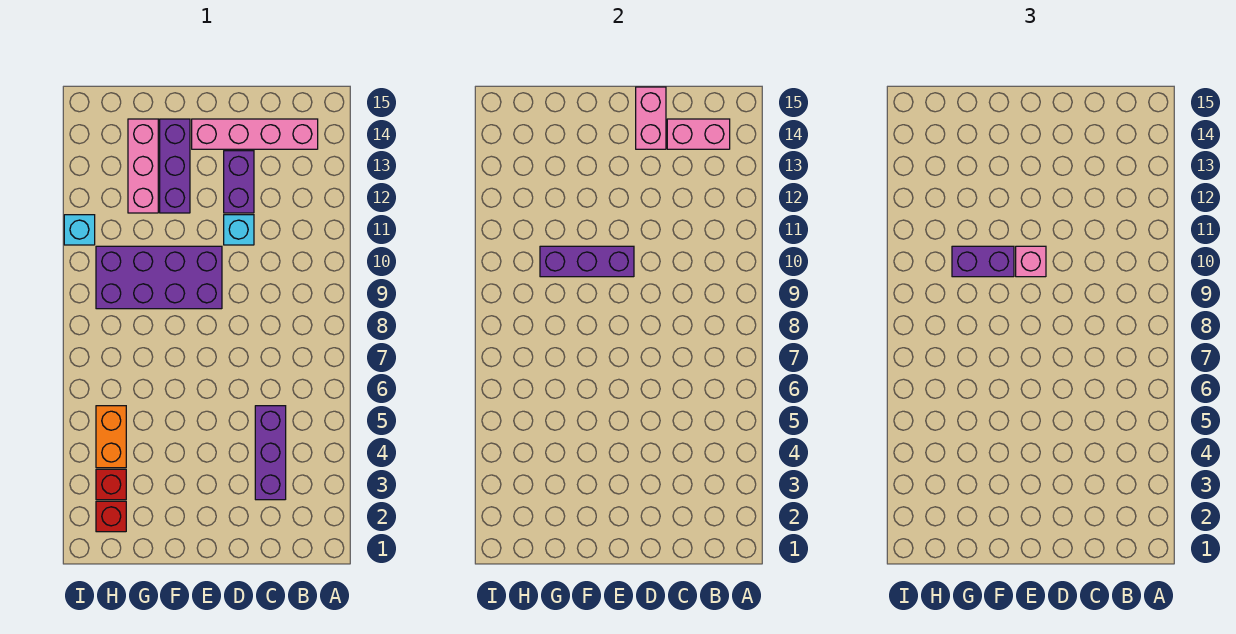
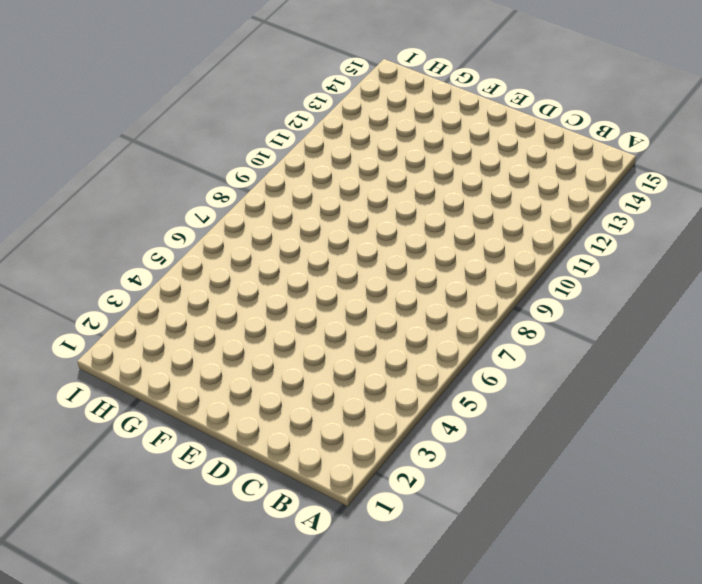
none -> pink brick B14:E14 level 1
none -> purple brick C3:C5 level 1
none -> cyan brick D11 level 1

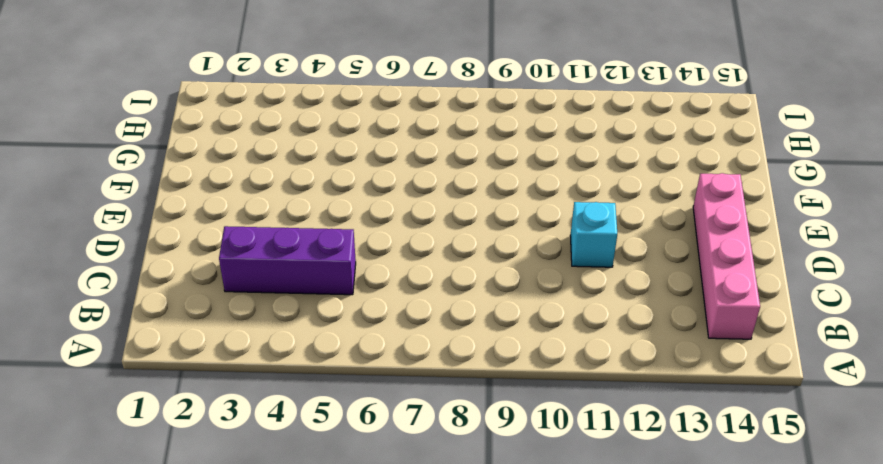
none -> purple brick D12:D13 level 1
none -> purple brick E9:H10 level 1
none -> purple brick F12:F14 level 1

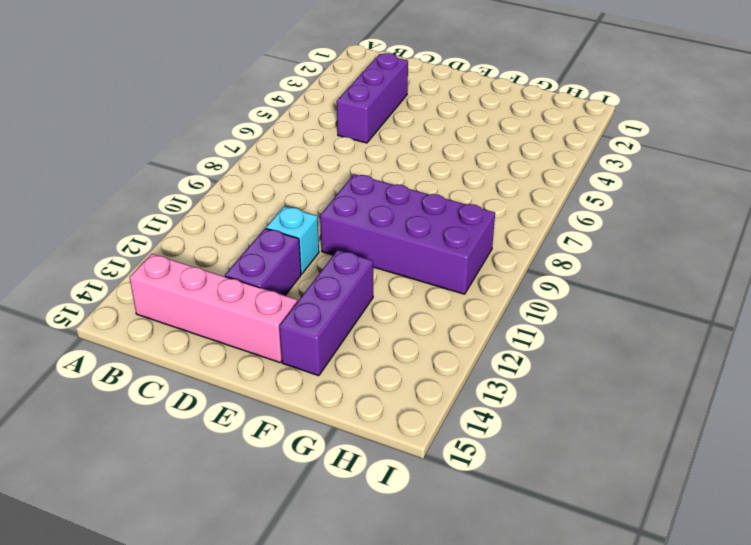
none -> pink brick G12:G14 level 1
none -> red brick H2 level 1
none -> red brick H3 level 1

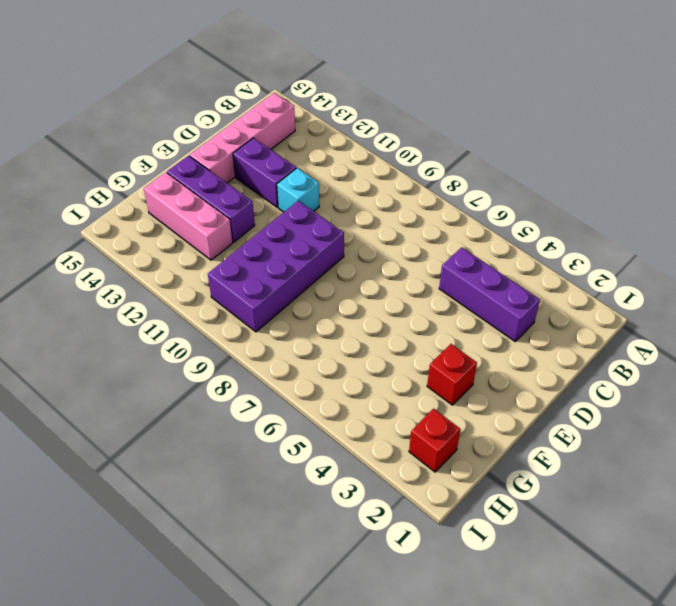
red brick F3 level 1 -> red brick H3 level 1
none -> orange brick H4:H5 level 1
none -> cyan brick I11 level 1
none -> pink brick B14:C14 level 2

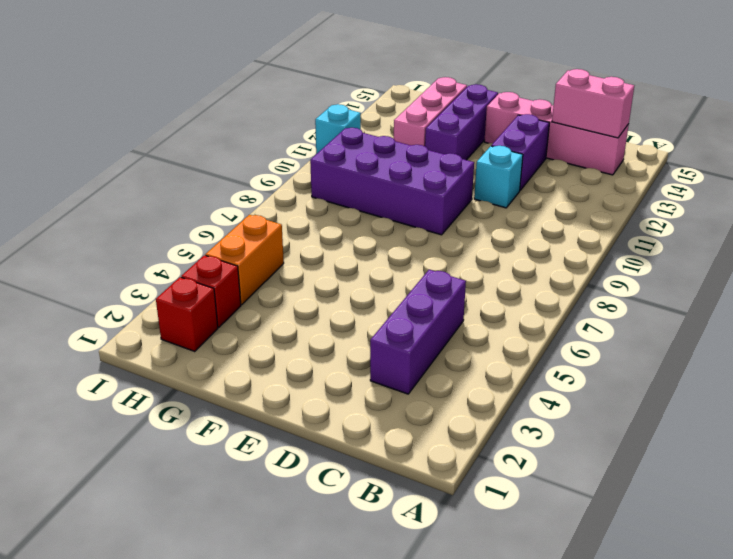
none -> pink brick D14:D15 level 2
none -> purple brick E10:G10 level 2
none -> pink brick E10 level 3

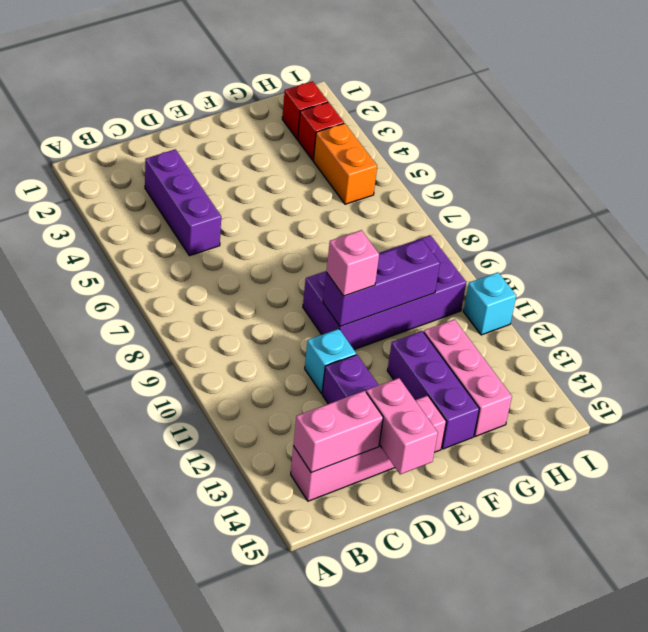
none -> purple brick F10:G10 level 3

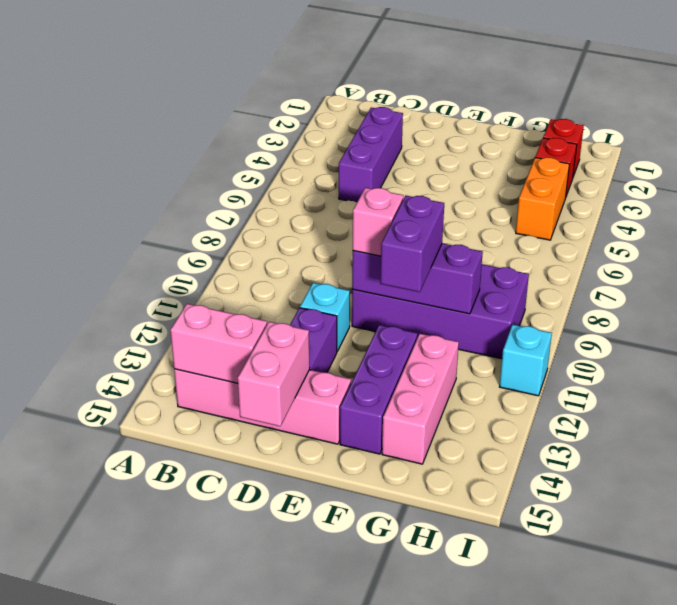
purple brick F10:F11 level 3 -> purple brick F10:G10 level 3

